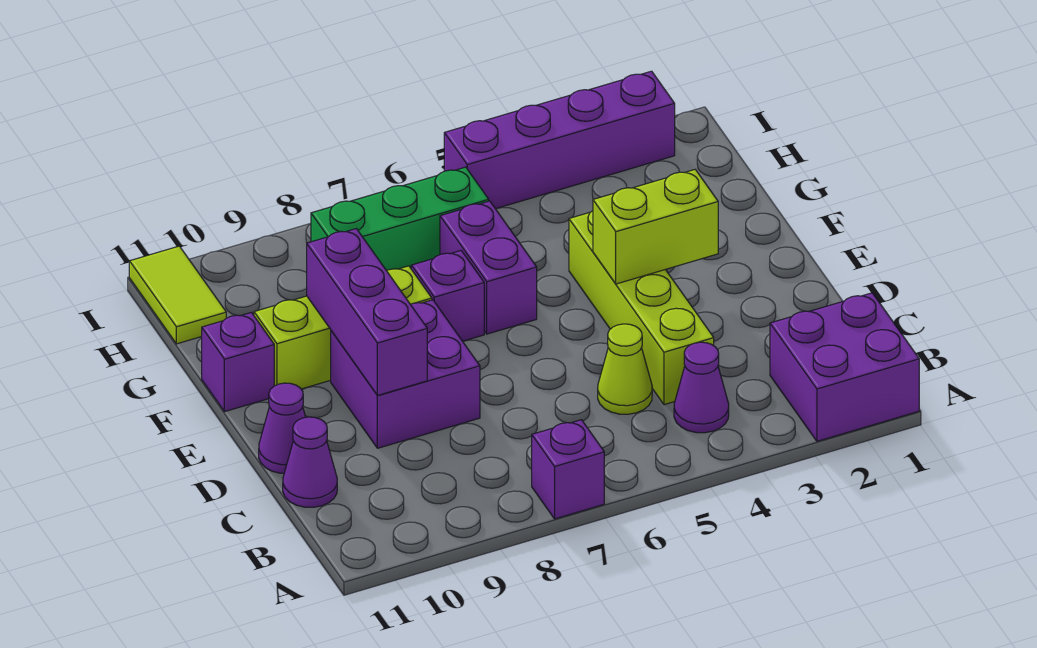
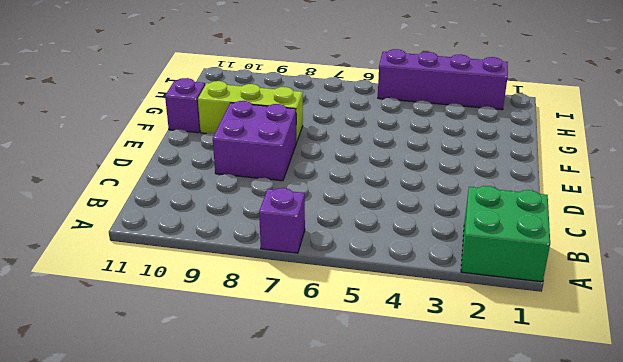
green brick A1:B2 level 1 -> purple brick A1:B2 level 1
none -> purple cone B4 level 1
none -> lime brick C4:F4 level 1
none -> lime cone C5 level 1

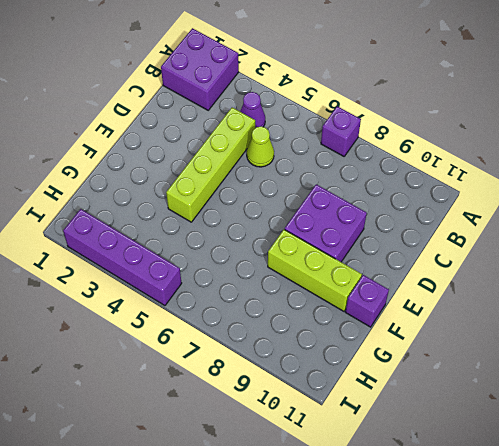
none -> purple cone C11 level 1
none -> purple cone D11 level 1
none -> purple brick F6:G6 level 1

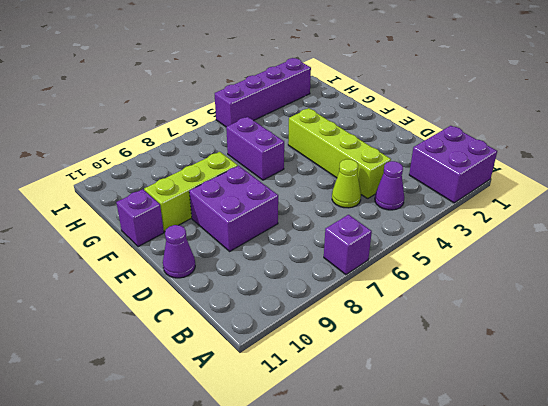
none -> purple cone C11 level 1
none -> purple brick F7 level 1
none -> green brick H6:H8 level 1

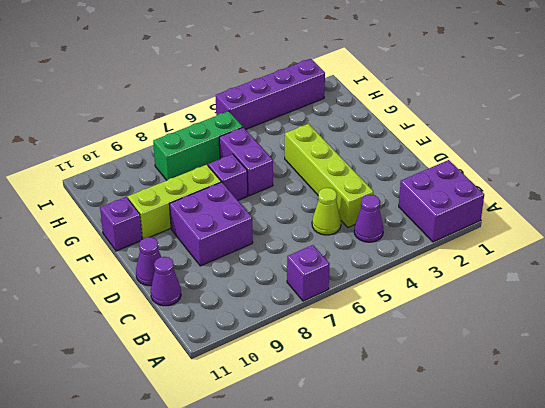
none -> lime tile H11:I11 level 1
none -> purple brick D9:F9 level 2
none -> lime brick E3:E4 level 2

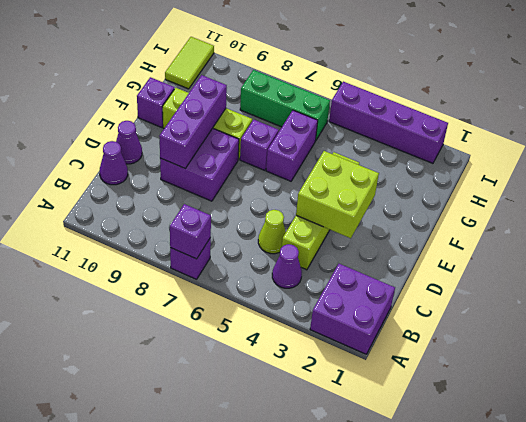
purple brick A7 level 2 -> none
lime brick D3:E4 level 2 -> lime brick E3:E4 level 2

